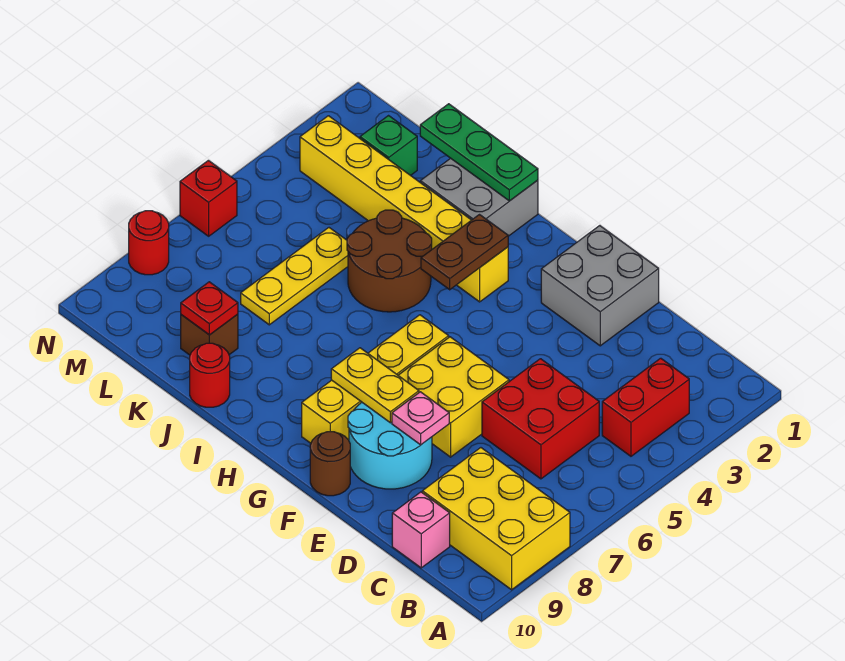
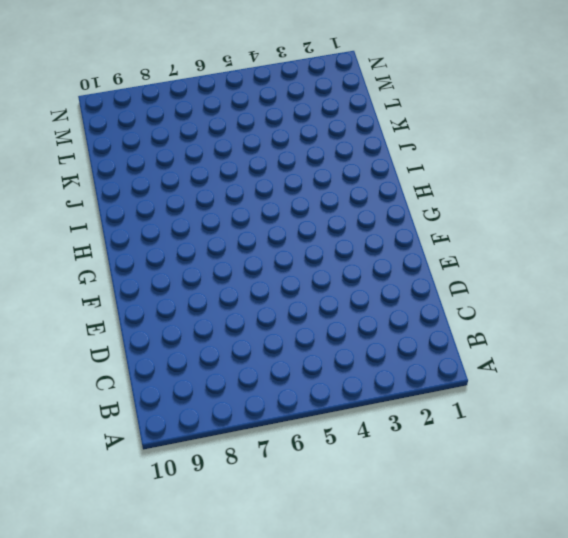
none -> yellow brick A8:C9 level 1
none -> red brick B3:B4 level 1
none -> red brick C5:D6 level 1

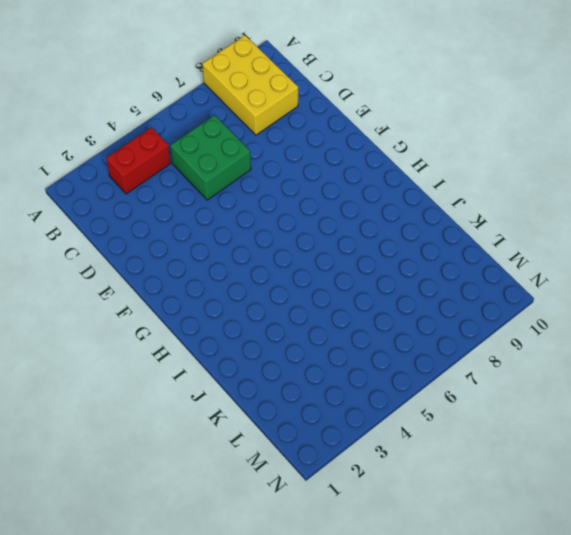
green brick C5:D6 level 1 -> red brick C5:D6 level 1
none -> pink brick C10 level 1
none -> grey brick E1:F2 level 1
none -> yellow brick E6:F7 level 1

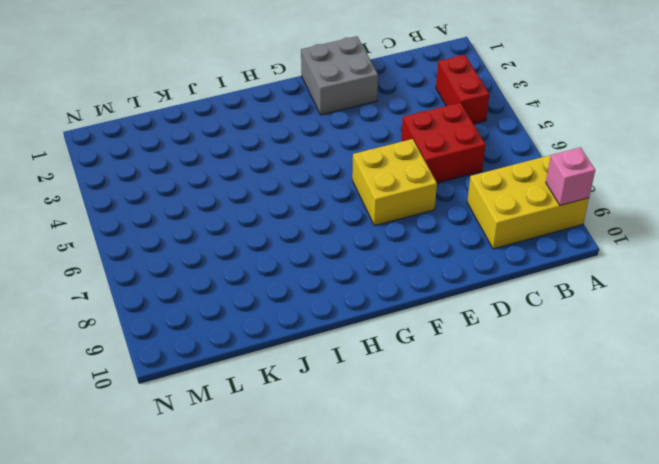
pink brick A9 level 2 -> pink brick C10 level 1
none -> cyan round brick E8:F9 level 1
none -> brown round brick F10 level 1
none -> yellow brick G6:G9 level 1

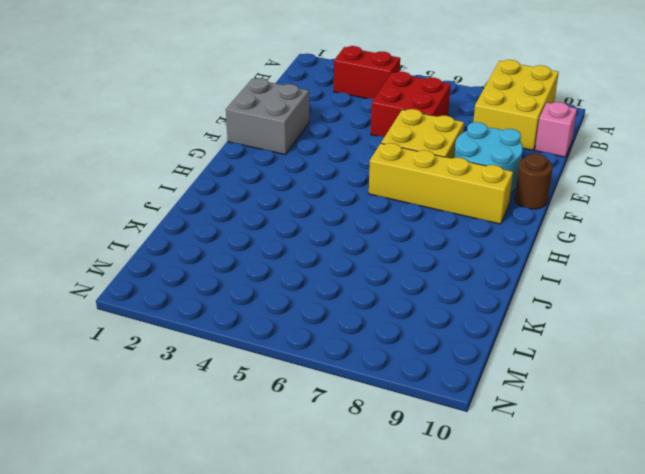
none -> yellow brick H3:M3 level 1
none -> grey brick I1:J2 level 1
none -> brown round brick I4:J5 level 1

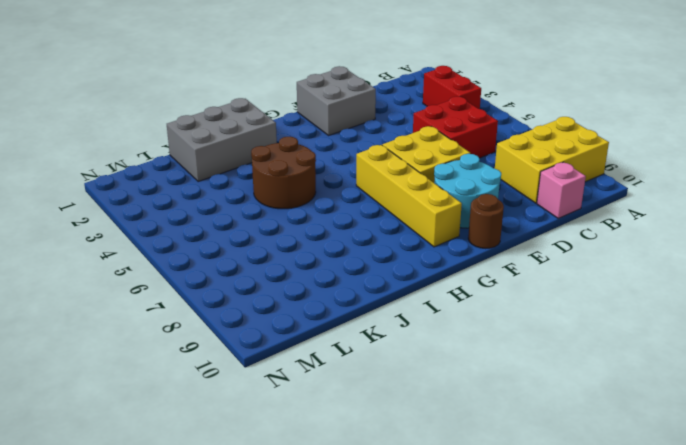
grey brick I1:K2 level 1 -> grey brick I1:J2 level 1
none -> yellow brick H3:M3 level 1
none -> red round brick J10 level 1
none -> yellow plate K5:K7 level 1

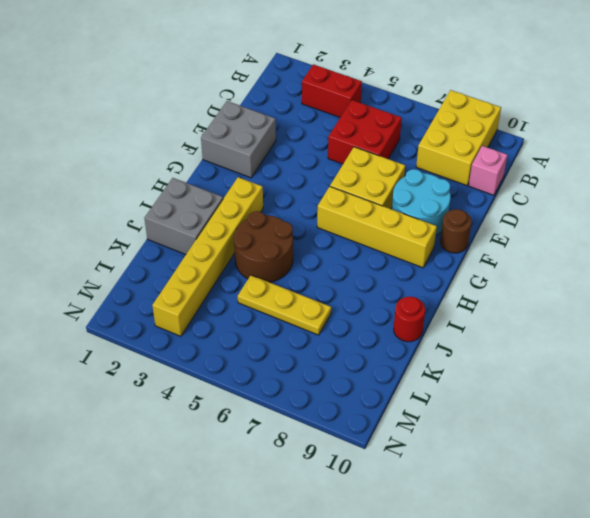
none -> brown brick K9 level 1
none -> green brick L2 level 1
none -> red brick N6 level 1

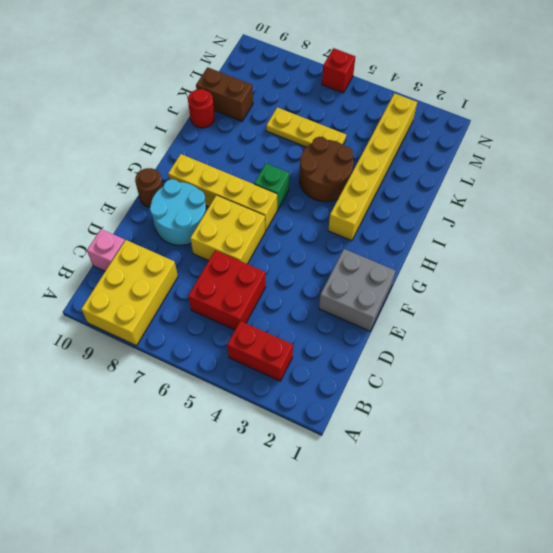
green brick H6 level 1 -> green brick L2 level 1
brown brick K9:K10 level 1 -> brown brick K9 level 1
none -> grey brick I1:J2 level 1
none -> red round brick N8 level 1
none -> pink plate E8 level 2

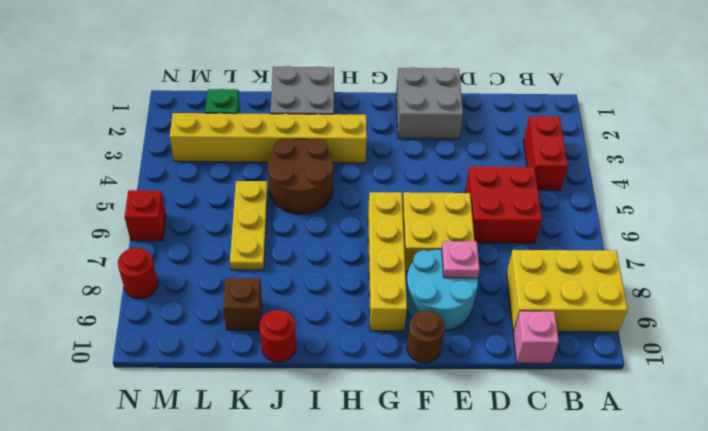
none -> yellow plate F8:G8 level 2
none -> brown plate H3:H4 level 2
none -> green plate I1:K1 level 2

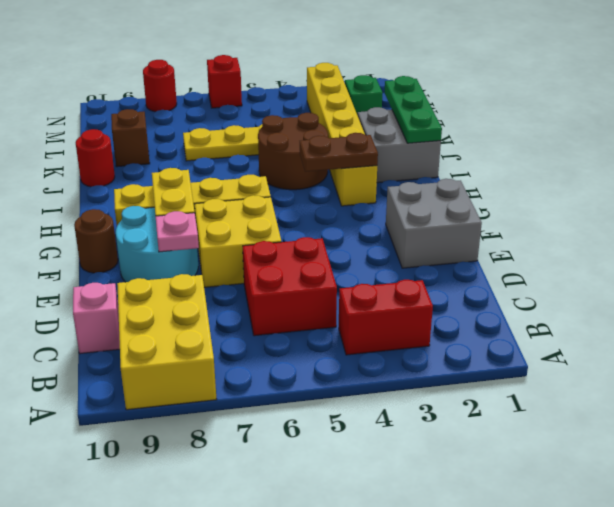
none -> red plate K9 level 2

